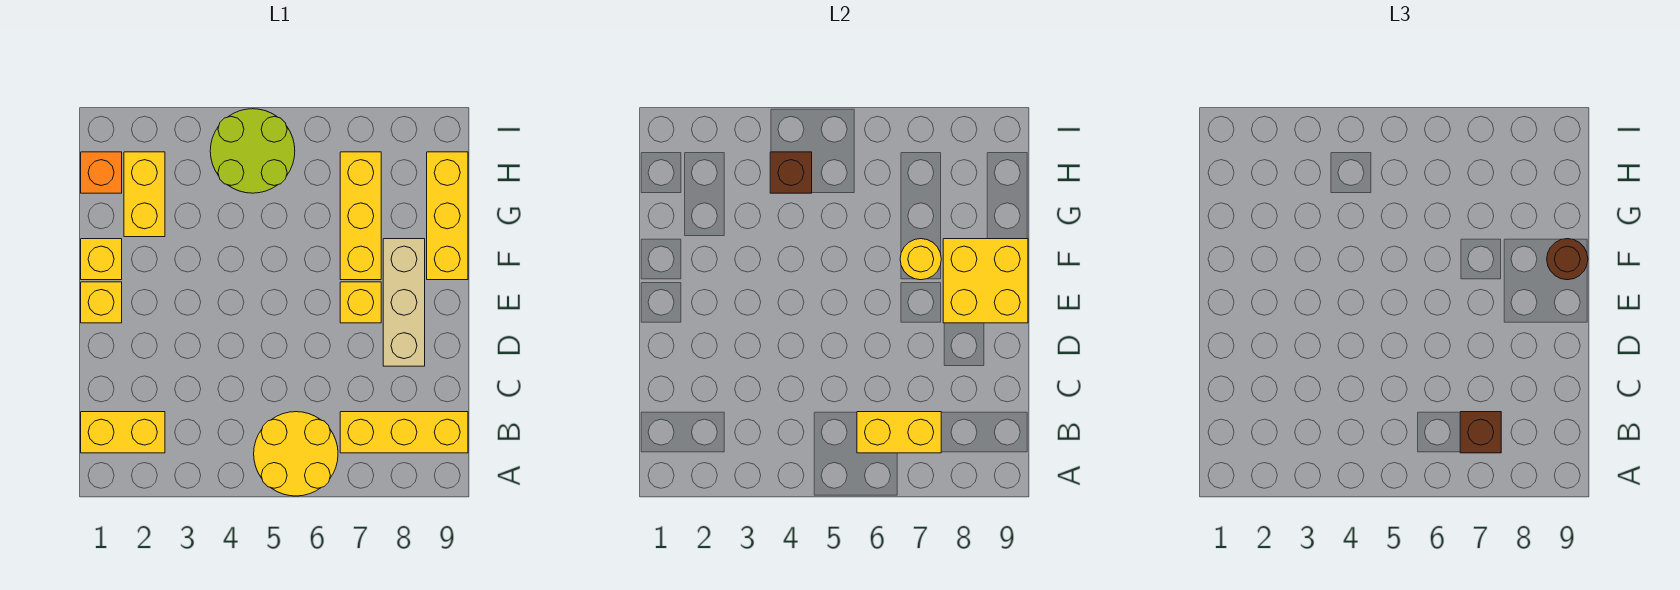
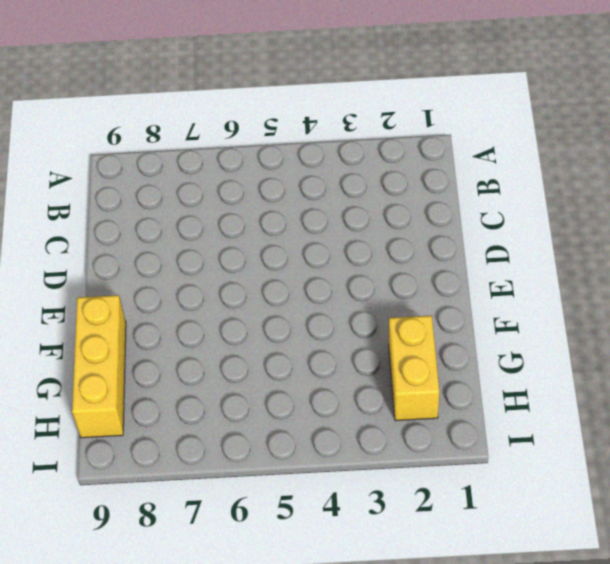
none -> yellow round brick A5:B6 level 1
none -> yellow brick B1:B2 level 1
none -> yellow brick B7:B9 level 1

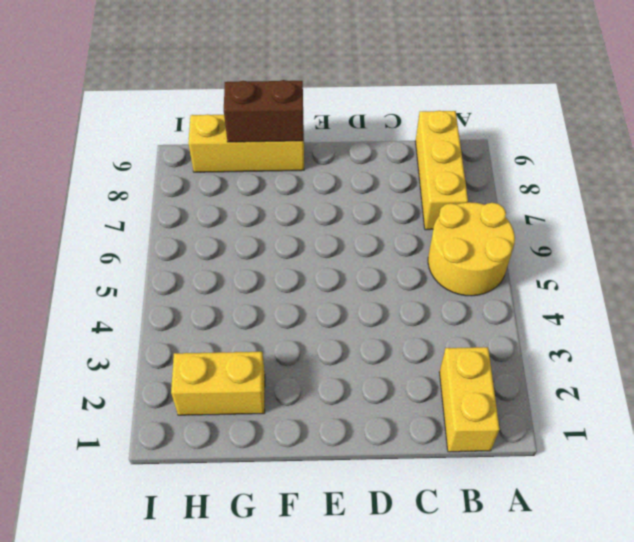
brown brick F9:G9 level 2 -> yellow brick E8:F9 level 2
none -> tan brick D8:F8 level 1
none -> yellow brick E1 level 1
none -> yellow brick E7 level 1

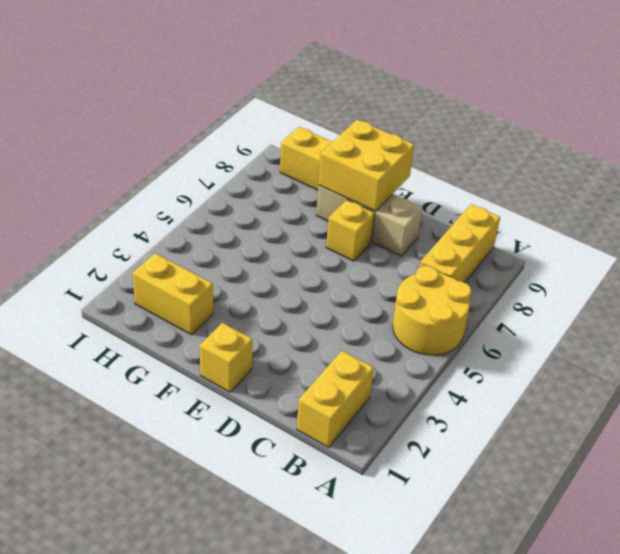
none -> yellow brick F1 level 1
none -> yellow brick F7:H7 level 1
none -> orange brick H1 level 1

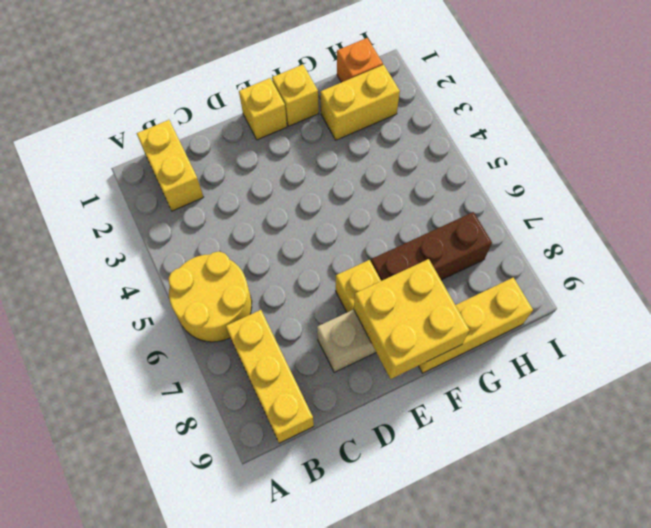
brown brick F7:H7 level 1 -> yellow brick F7:H7 level 1
none -> lime round brick H4:I5 level 1
none -> yellow brick B6:B7 level 2
none -> yellow round brick F7 level 2

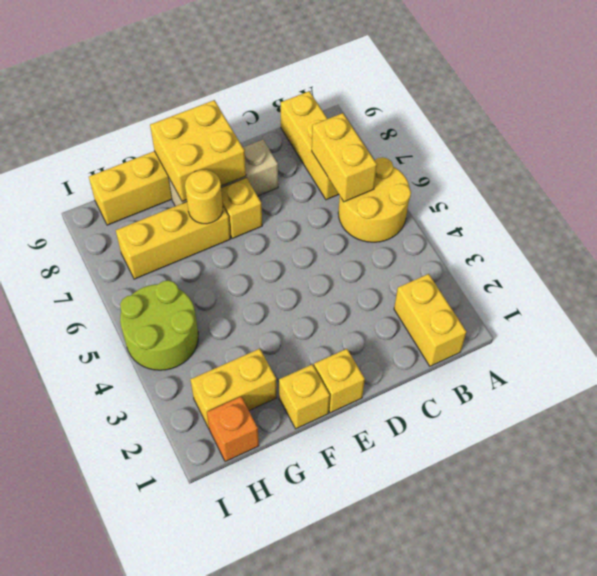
none -> brown brick H4 level 2
none -> brown brick B7 level 3
none -> brown round brick F9 level 3

